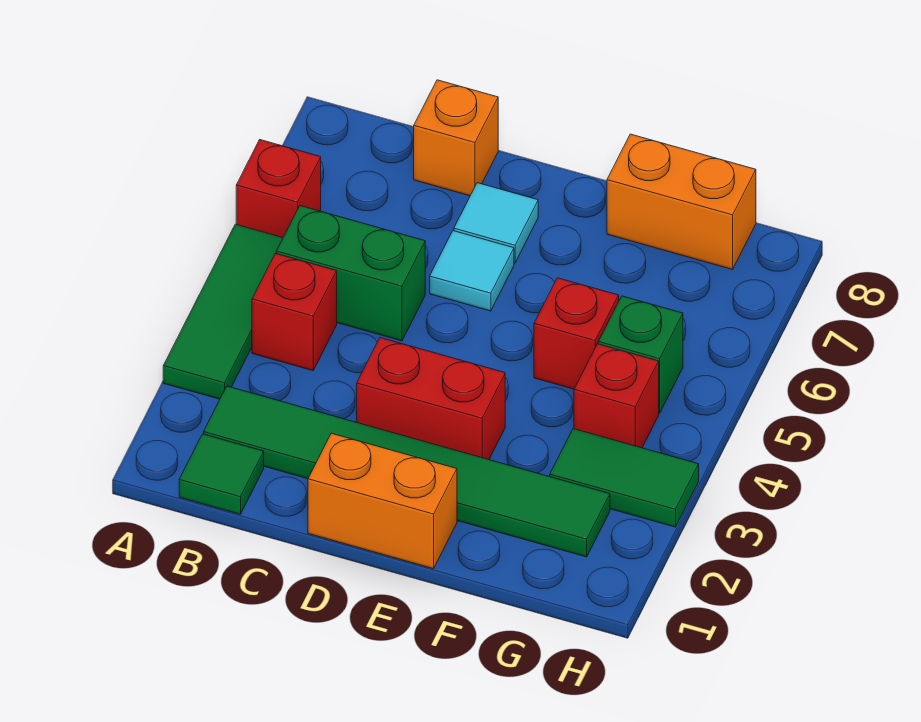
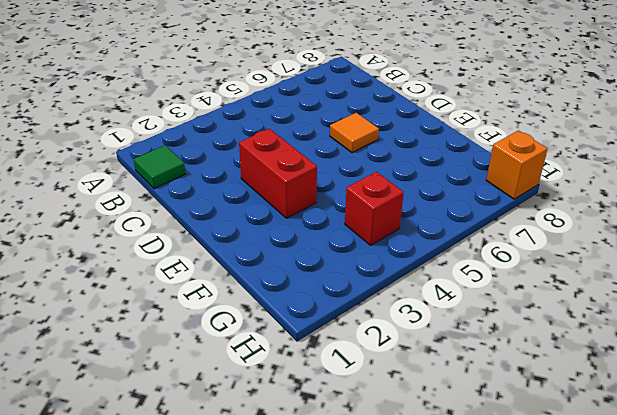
orange tile D6 level 1 -> cyan tile D6 level 1
orange brick H8 level 1 -> orange brick C8 level 1
none -> green tile A3:A5 level 1
none -> red brick A6 level 1
none -> green tile B2:G2 level 1

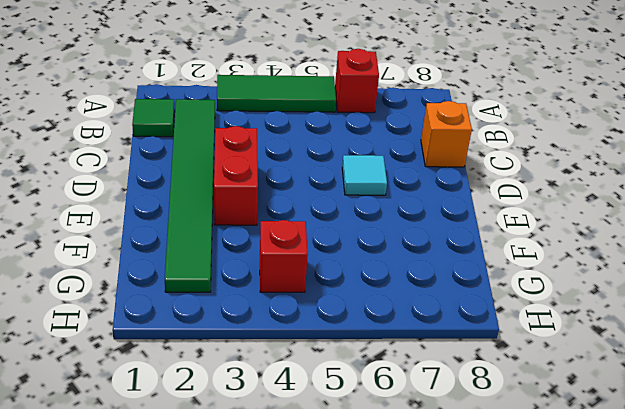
none -> red brick B4 level 1
none -> green brick B5:C5 level 1
none -> orange brick D1:E1 level 1

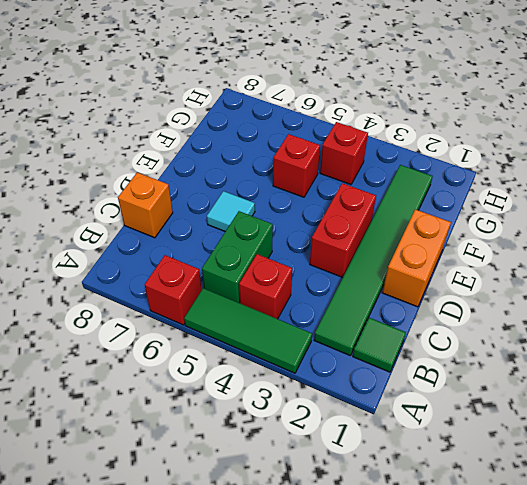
none -> cyan tile D7 level 1
none -> orange brick F8:G8 level 1
none -> green tile G3:H3 level 1

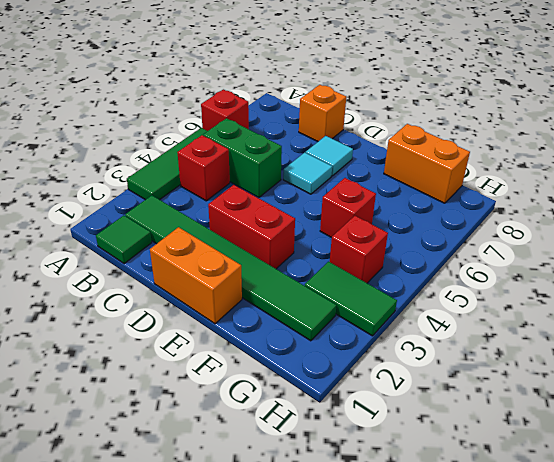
none -> green brick G5 level 1

